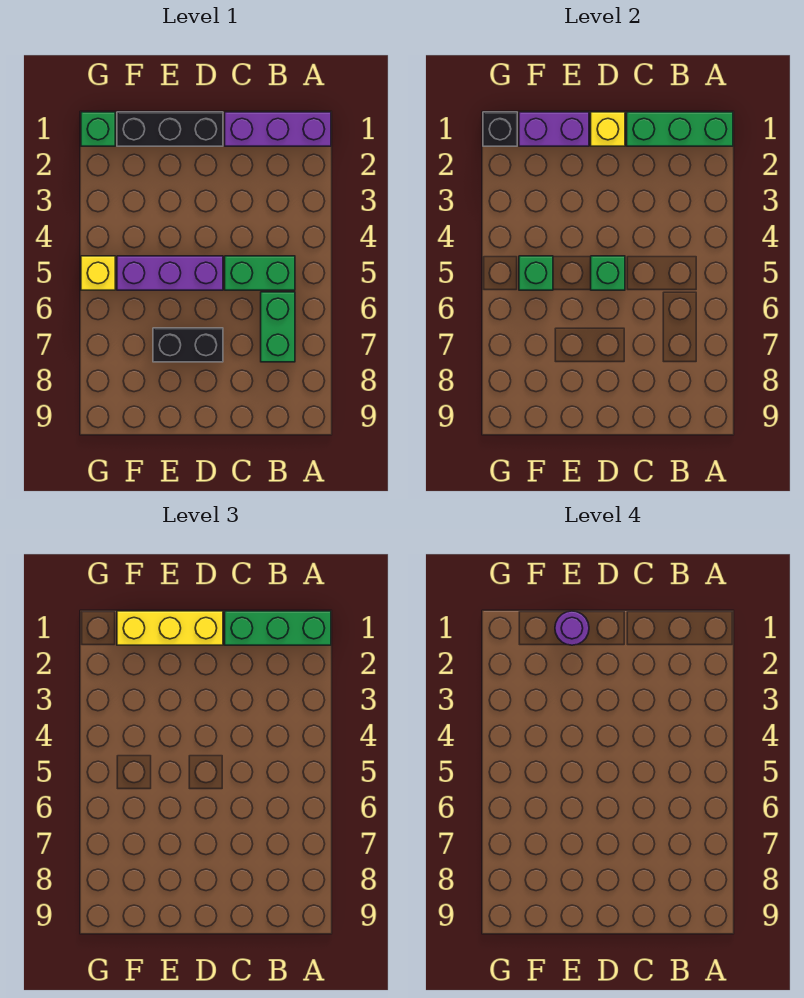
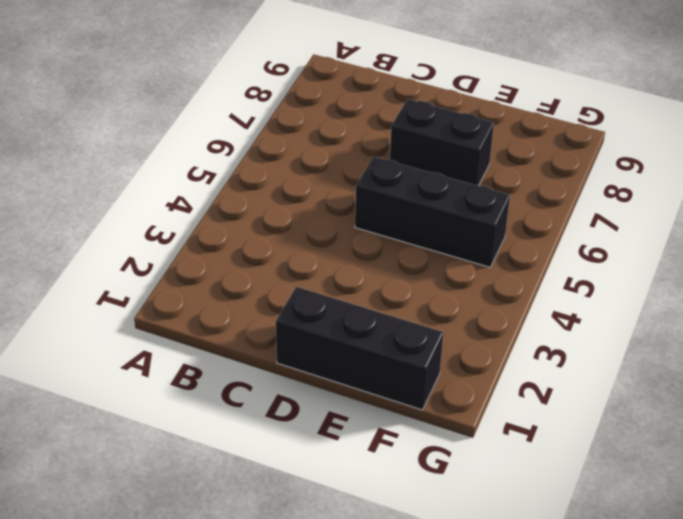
black brick D5:F5 level 1 -> purple brick D5:F5 level 1
none -> purple brick A1:C1 level 1
none -> green brick B5:C5 level 1
none -> green brick B6:B7 level 1

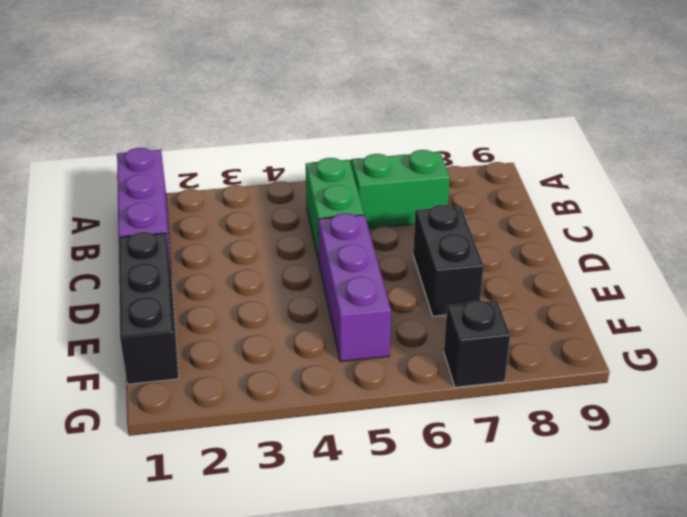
black brick G7 level 1 -> black brick G1 level 2
none -> green brick G1 level 1
none -> yellow brick G5 level 1
none -> green brick A1:C1 level 2

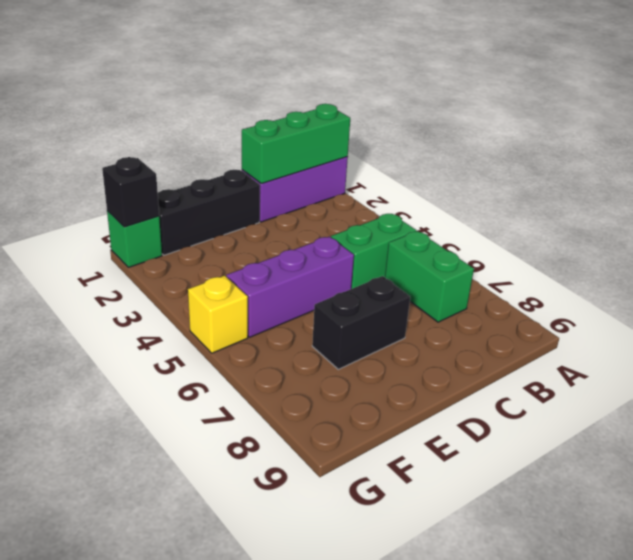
none -> yellow brick D1 level 2
none -> green brick D5 level 2
none -> purple brick E1:F1 level 2

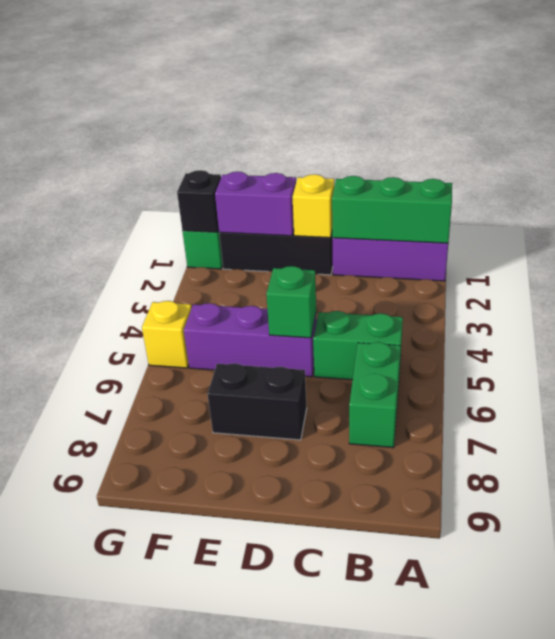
none -> green brick F5 level 2
none -> green brick A1:C1 level 3
none -> yellow brick D1:F1 level 3

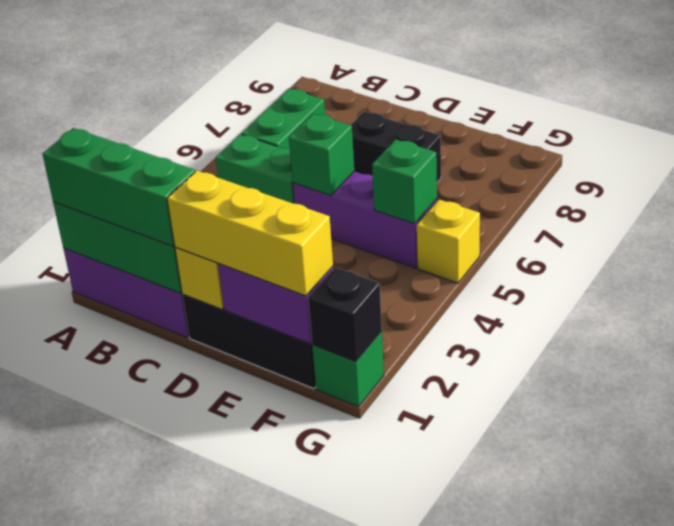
none -> purple round brick E1 level 4

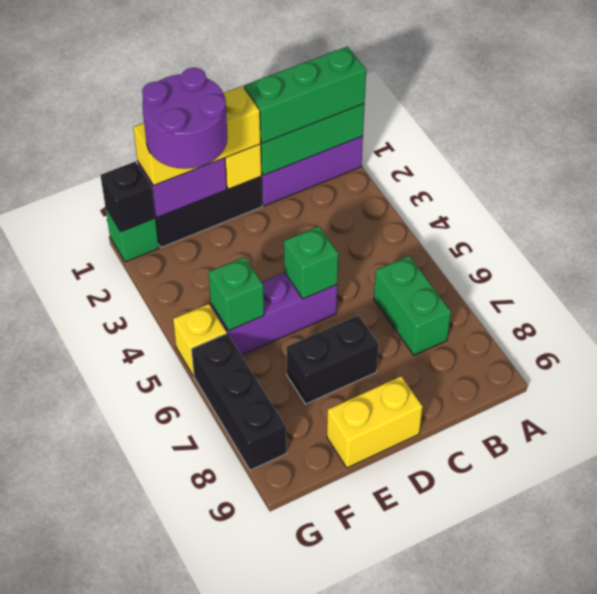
yellow brick D9:E9 level 1 -> none
purple round brick E1:F2 level 4 -> purple round brick E1 level 4
black brick G6:G8 level 1 -> none
none -> green brick B5:C5 level 1

